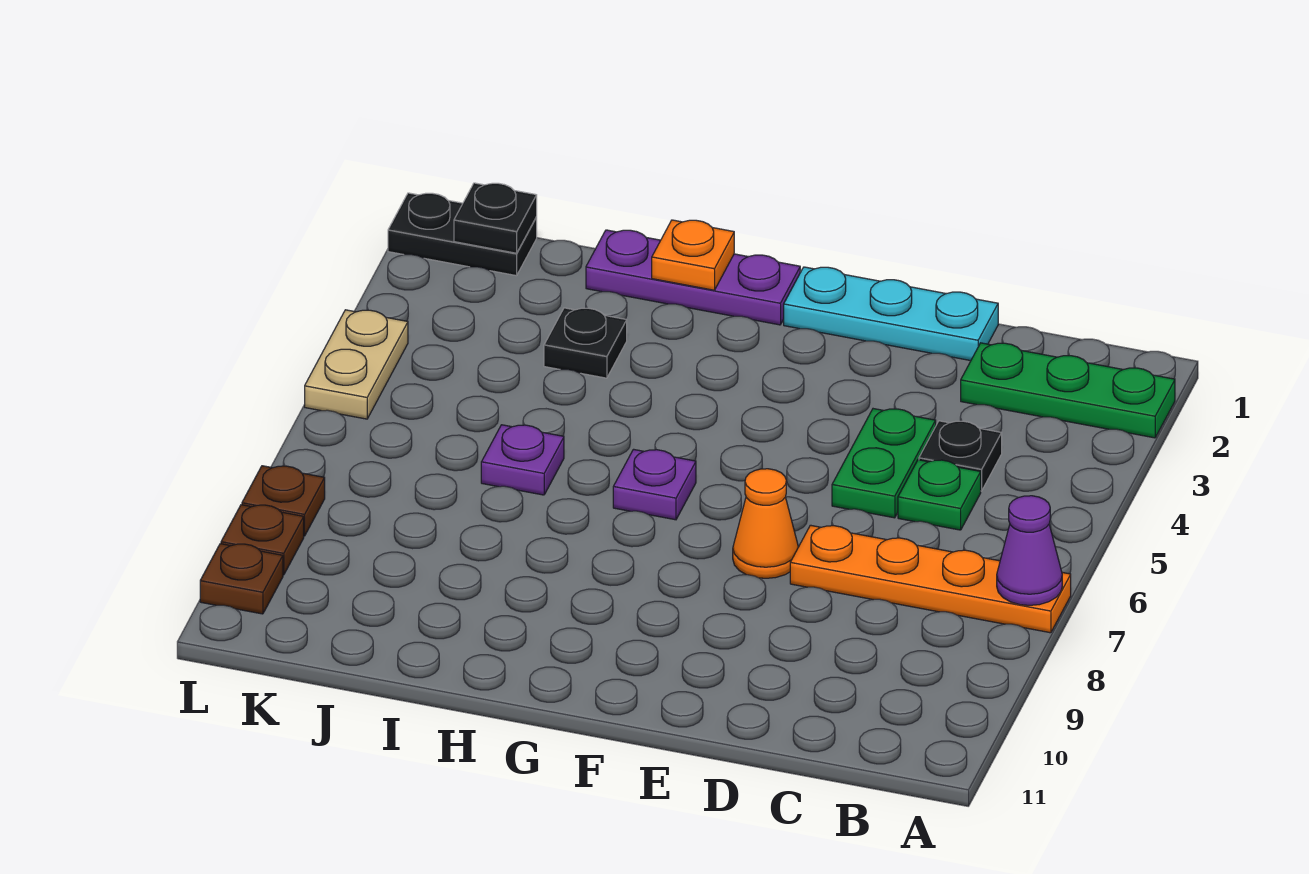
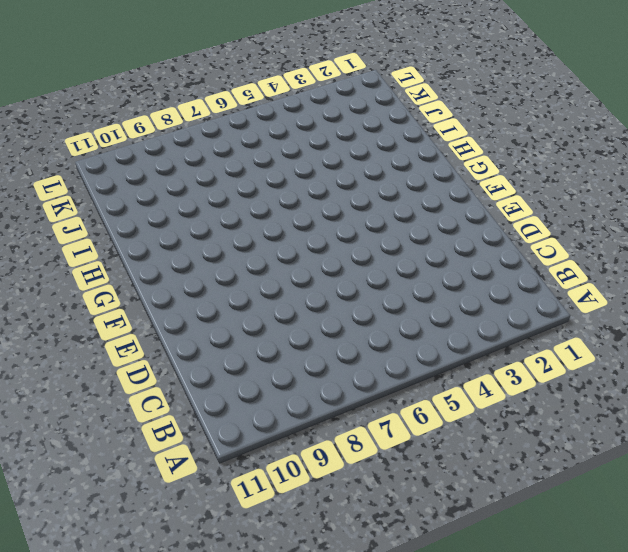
none -> green plate A2:C2 level 1
none -> orange plate A7:D7 level 1
none -> black plate C4 level 1

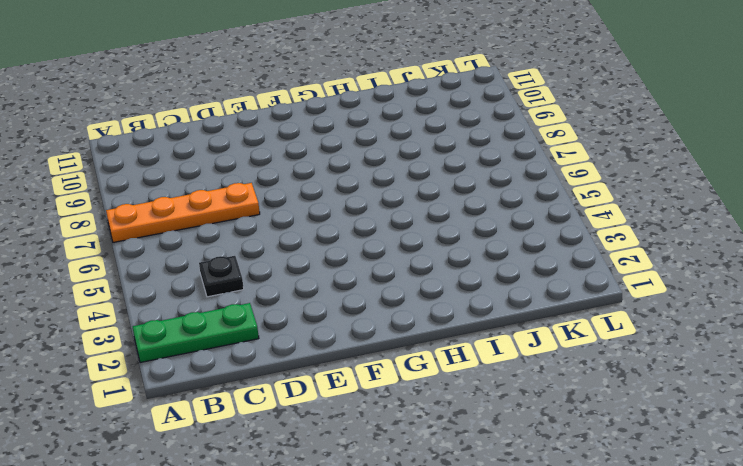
none -> green plate C5 level 1
none -> cyan plate D1:F1 level 1
none -> green plate D4:D5 level 1

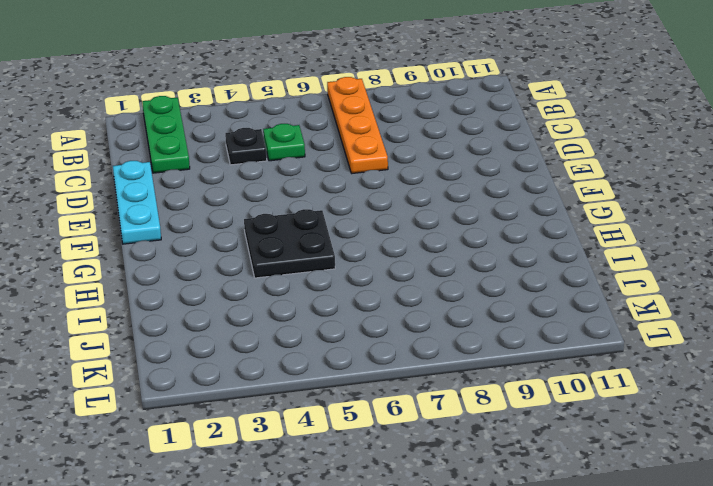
black plate G4:H5 level 1 -> none
none -> green plate D4:D5 level 1
none -> orange cone E7 level 1
none -> purple plate G1:I1 level 1

